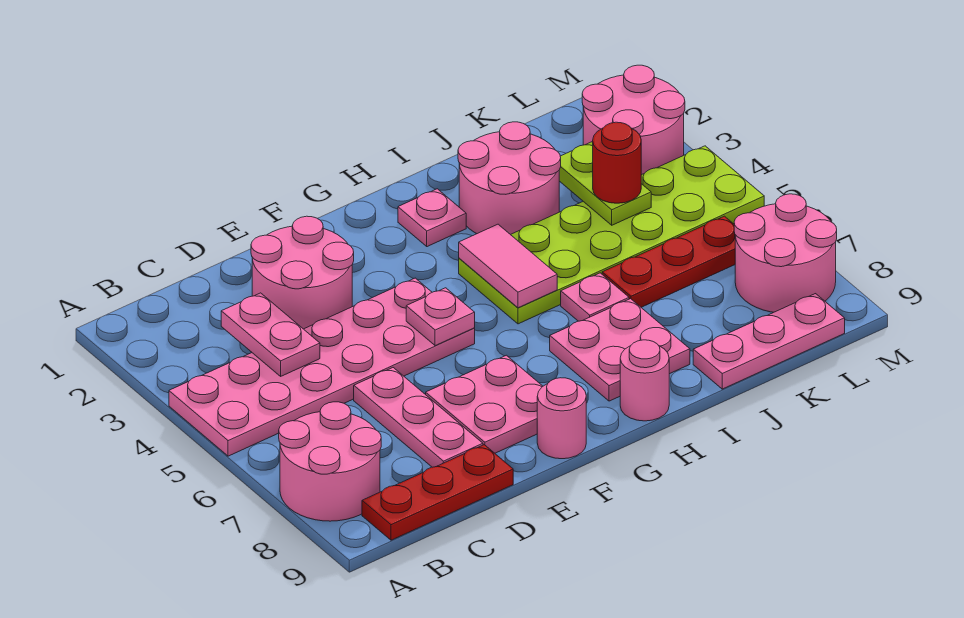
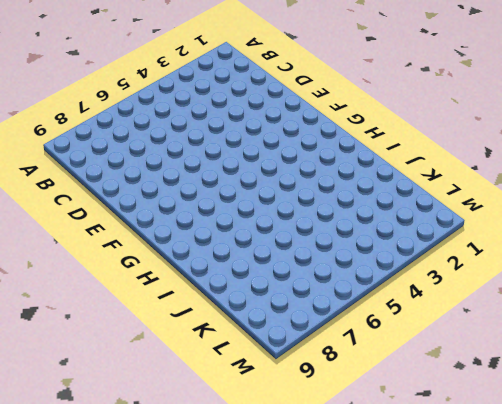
none -> pink plate A4:F5 level 1
none -> pink round brick A7:B8 level 1
none -> red plate B9:D9 level 1

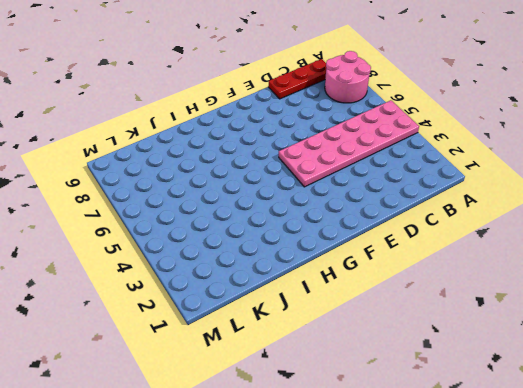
none -> pink round brick D2:E3 level 1
none -> pink plate D6:D8 level 1
none -> pink plate E7:F8 level 1

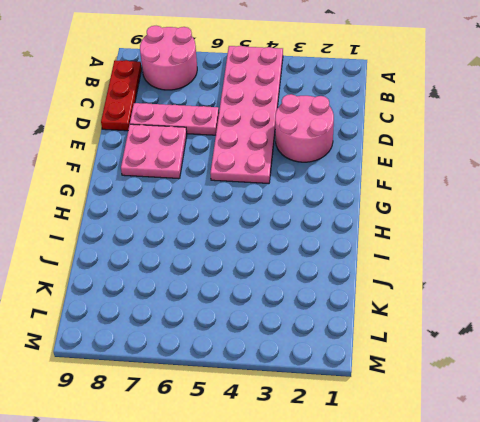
none -> pink round brick F9 level 1
none -> pink plate H2 level 1
none -> lime plate H4:M5 level 1

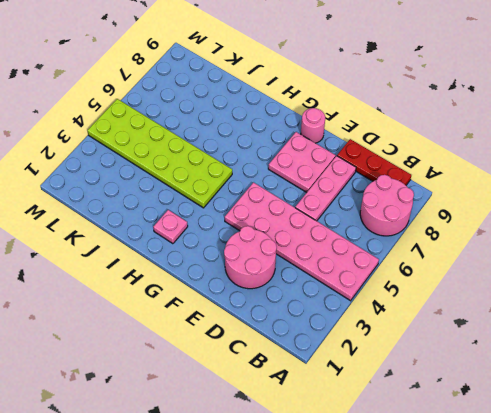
none -> pink plate H7:I8 level 1
none -> pink round brick H9 level 1
none -> pink round brick I2:J3 level 1

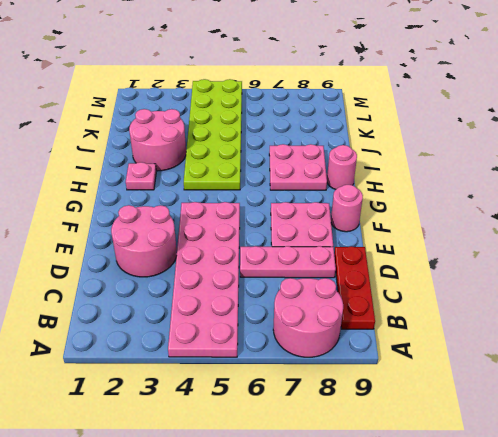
none -> pink plate I6 level 1
none -> red plate J6:L6 level 1
none -> pink plate J9:L9 level 1

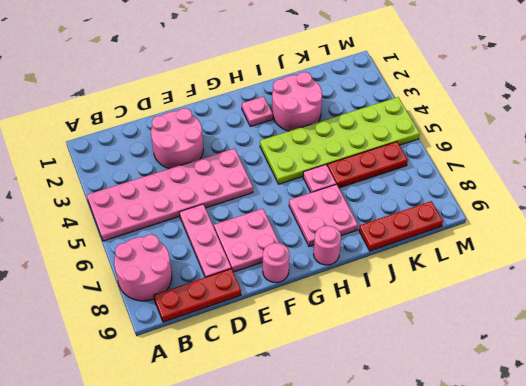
red plate J9:L9 level 1 -> pink plate J9:L9 level 1
none -> pink round brick L2:M3 level 1
none -> pink round brick L7:M8 level 1
none -> pink plate C3:C4 level 2

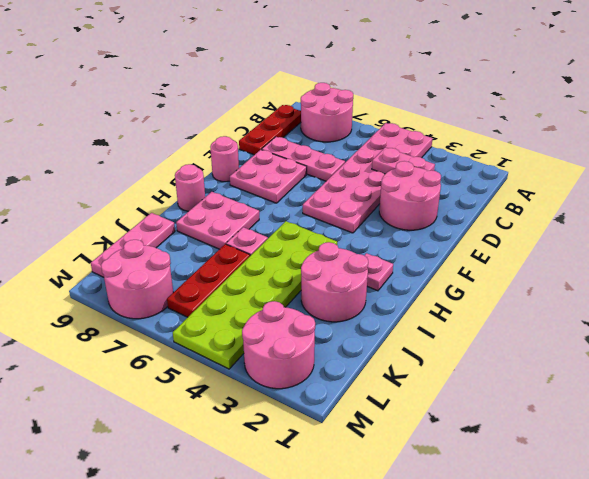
none -> pink plate F5 level 2
none -> pink tile H4:H5 level 2
none -> lime plate K3:K4 level 2

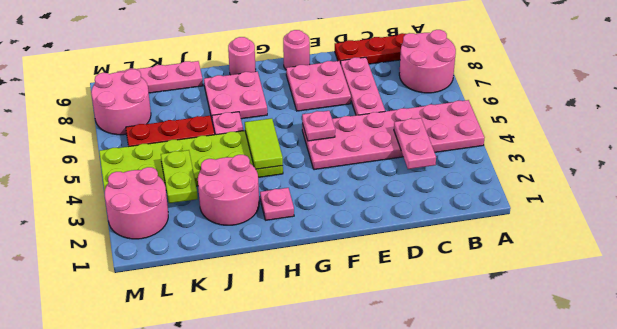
lime tile H4:H5 level 2 -> pink tile H4:H5 level 2
none -> pink round brick D2:E3 level 1
none -> red round brick K4 level 3

